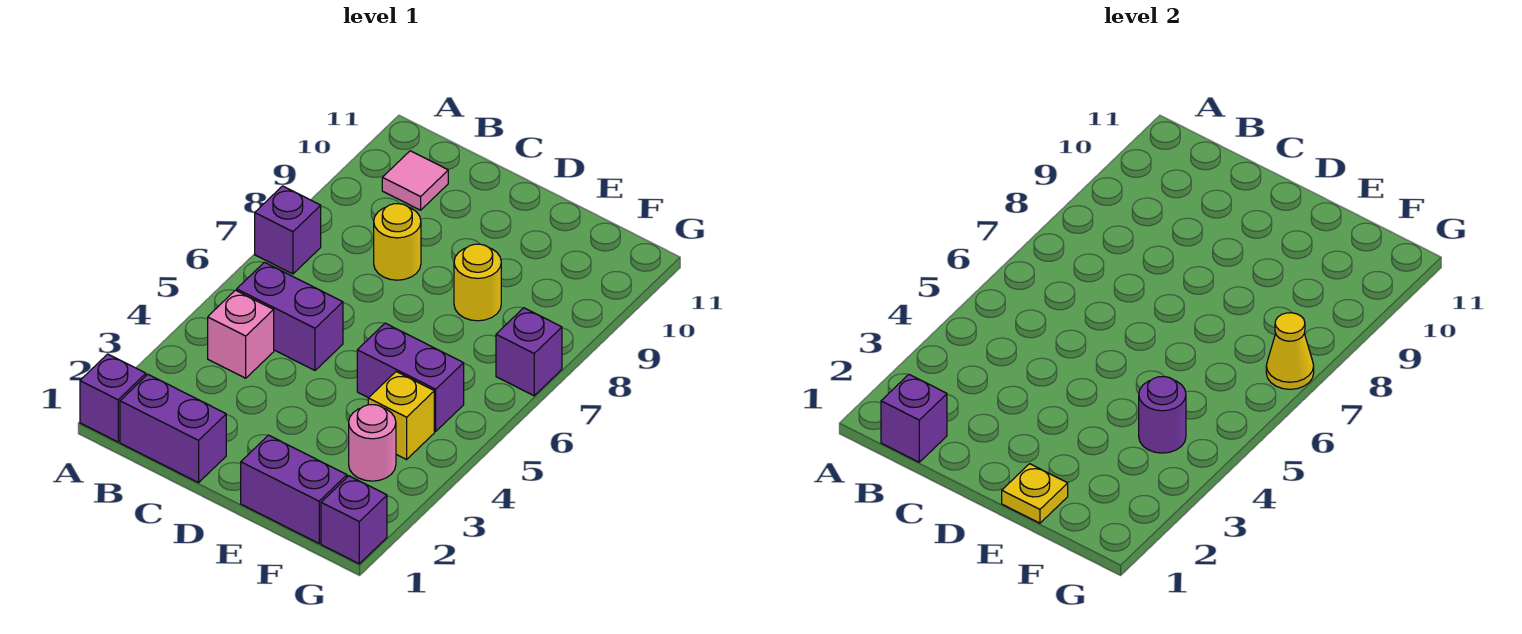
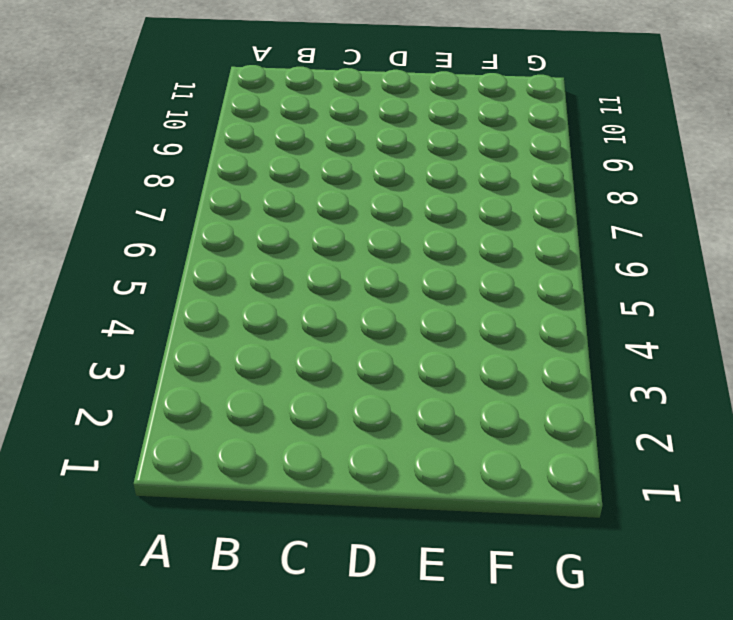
none -> purple brick A1 level 1
none -> purple brick A7 level 1
none -> purple brick B1:C1 level 1

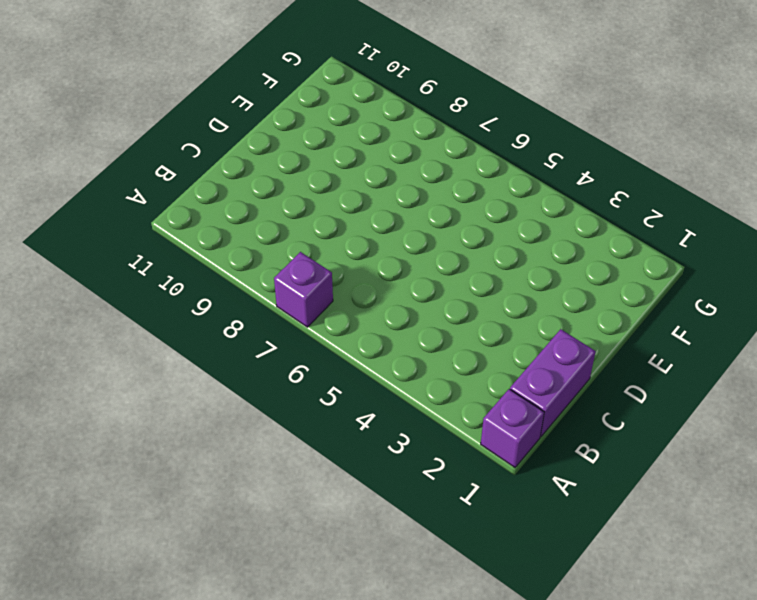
none -> pink brick B4 level 1
none -> purple brick B5:C5 level 1
none -> pink tile B10 level 1

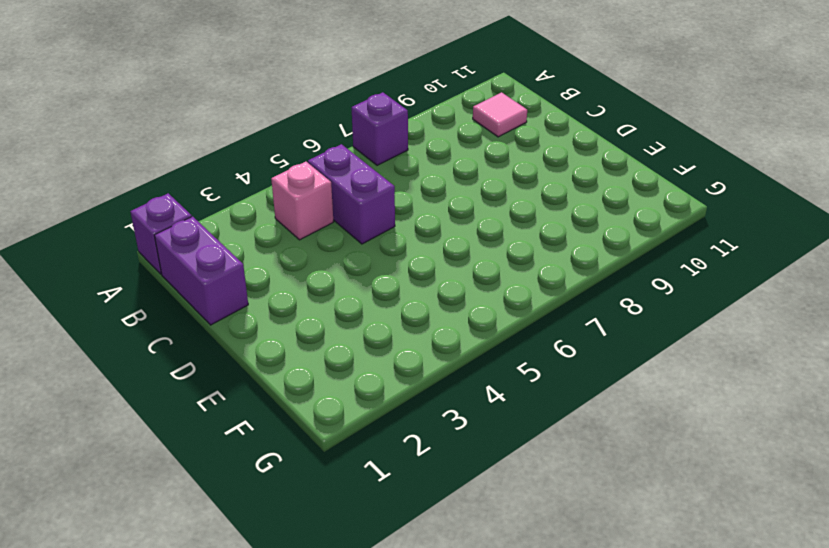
none -> yellow round brick C8 level 1
none -> purple brick E1:F1 level 1
none -> purple brick E5:F5 level 1

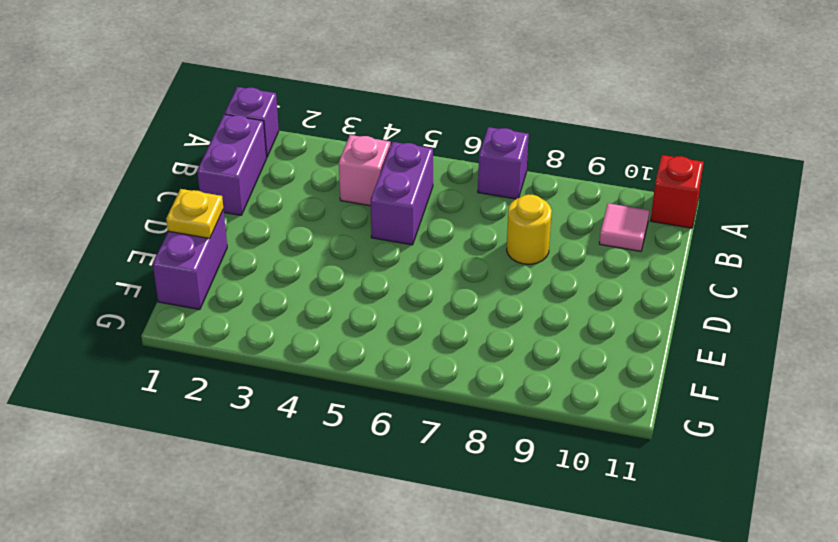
red brick A11 level 1 -> none
none -> purple brick E5:F5 level 1
none -> yellow round brick E8 level 1
none -> pink round brick F3 level 1

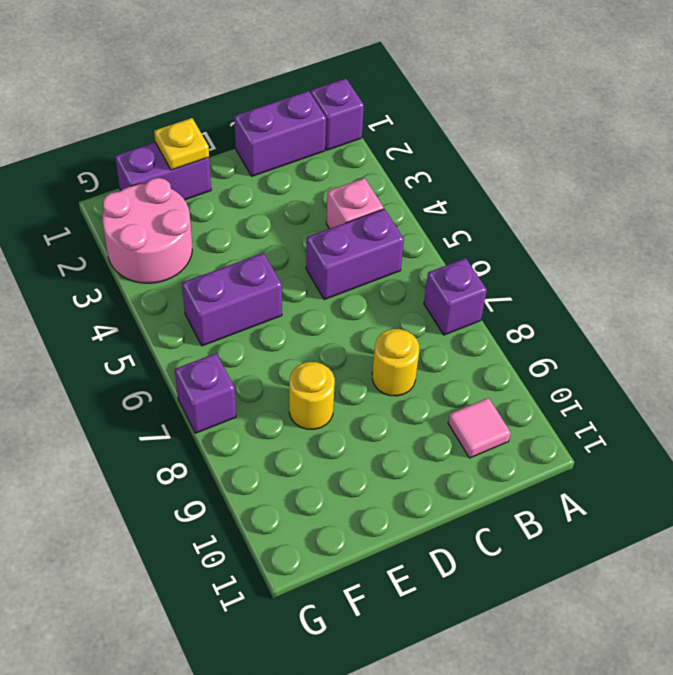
pink round brick F2:G3 level 1 -> pink round brick F3 level 1
none -> yellow brick F4 level 1
none -> purple brick G1 level 1
none -> purple brick B1 level 2

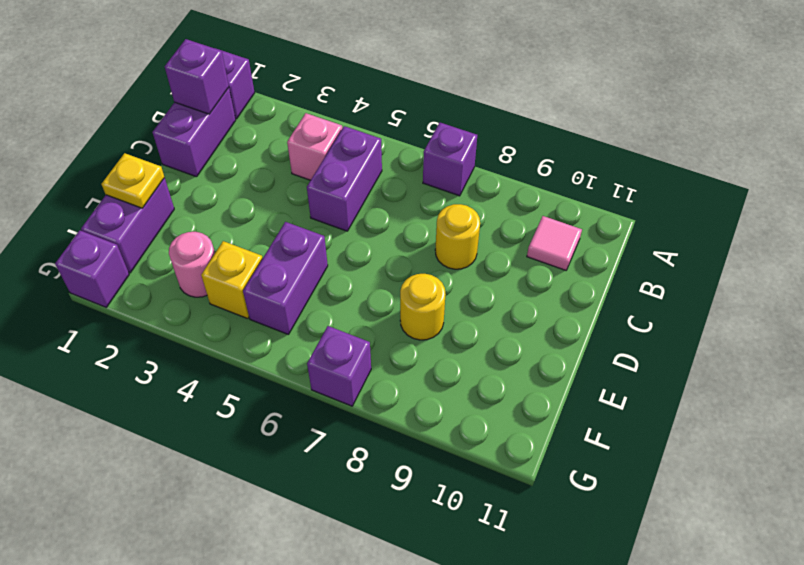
none -> purple round brick F4 level 2
none -> yellow cone G7 level 2

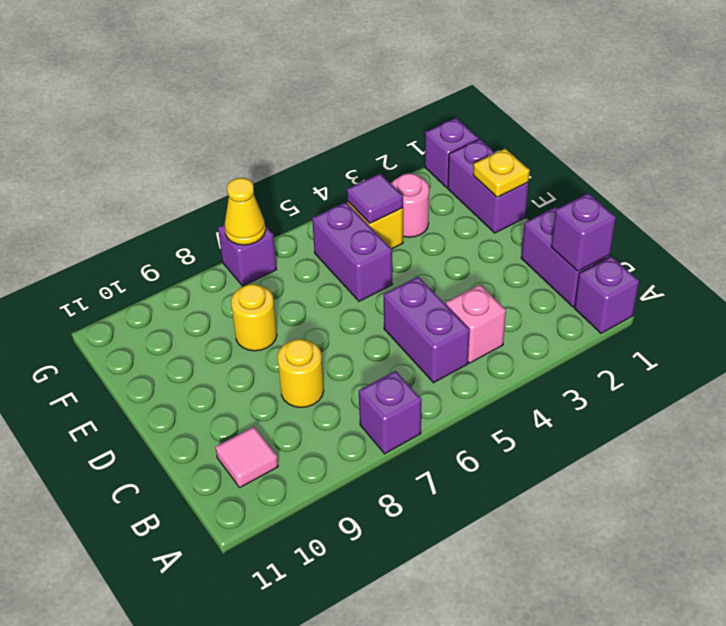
purple tile F4 level 2 -> purple round brick F4 level 2

